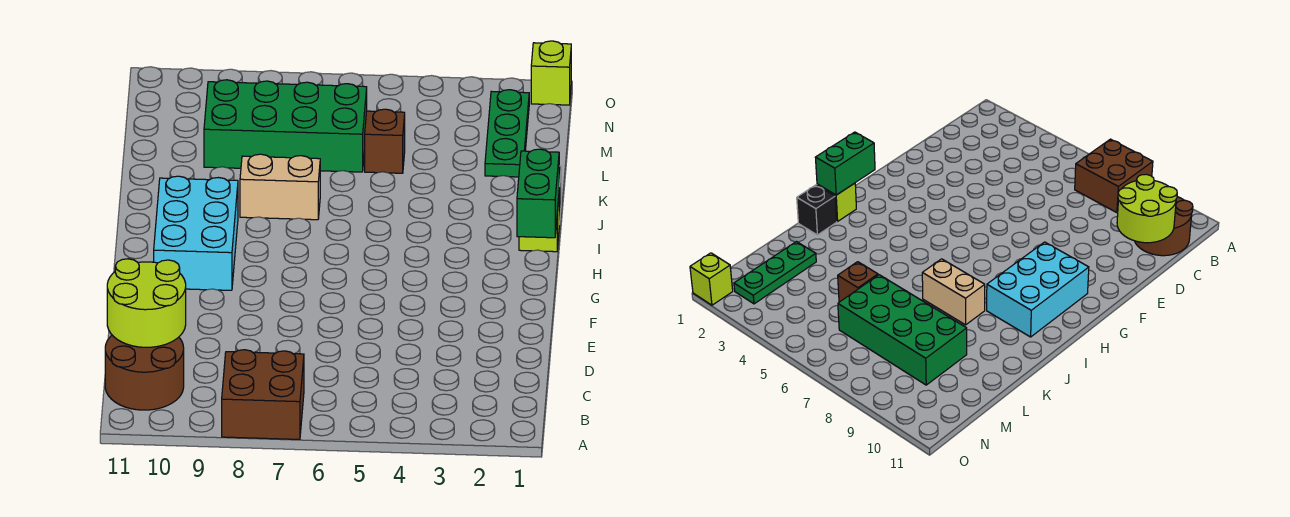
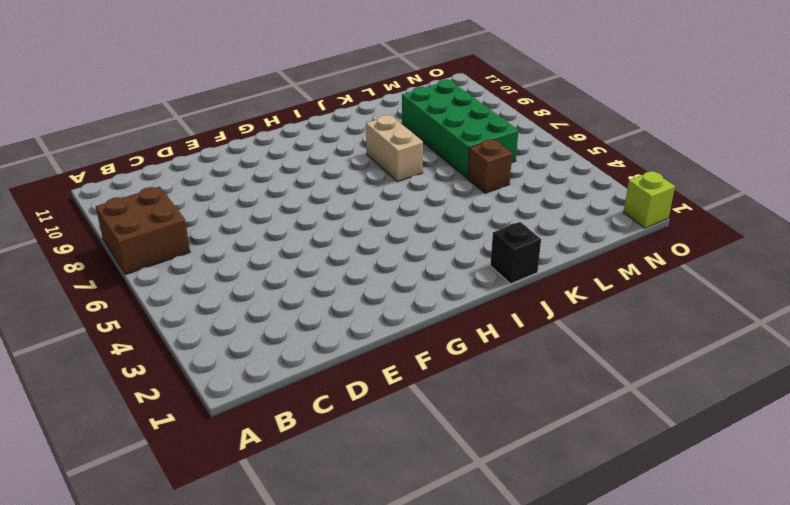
none -> brown round brick B10:C11 level 1
none -> cyan brick G9:I10 level 1
none -> lime brick I1 level 1

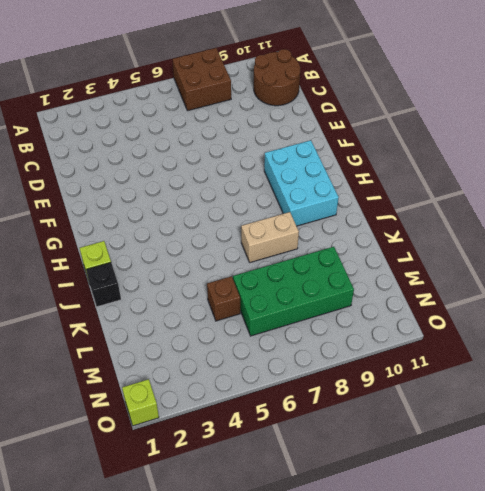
none -> green plate L2:N2 level 1
none -> lime round brick C10:D11 level 2
none -> green brick H1:I1 level 2

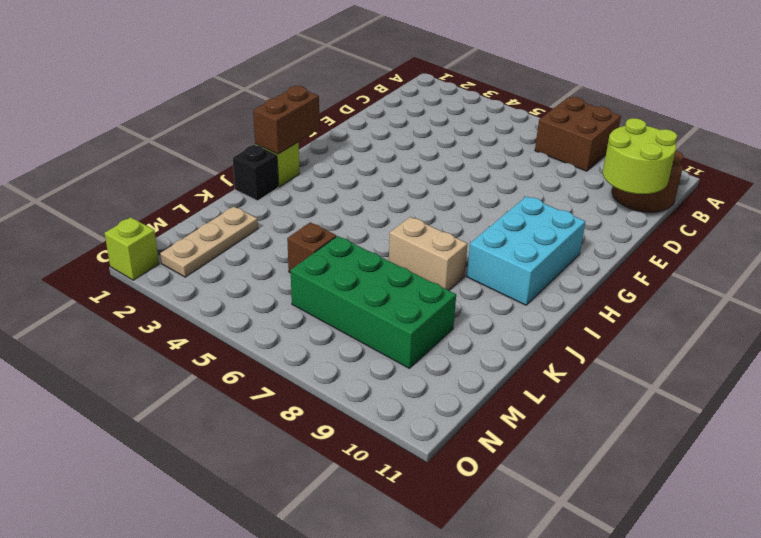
brown brick H1:I1 level 2 -> green brick H1:I1 level 2
tan plate L2:N2 level 1 -> green plate L2:N2 level 1

